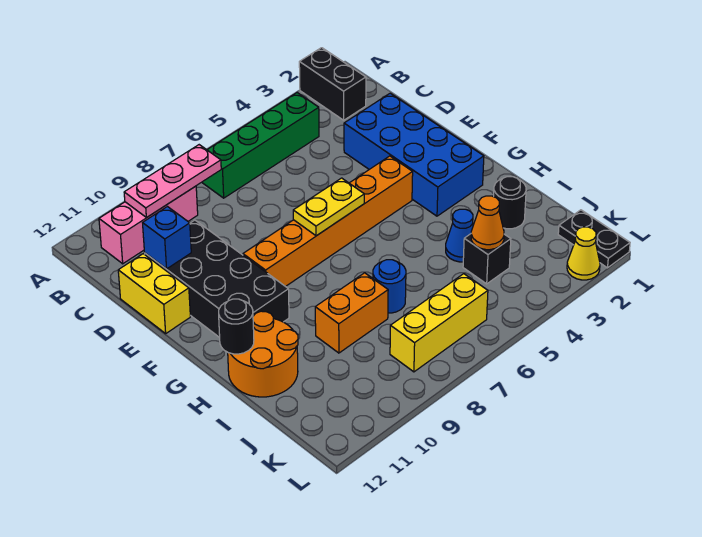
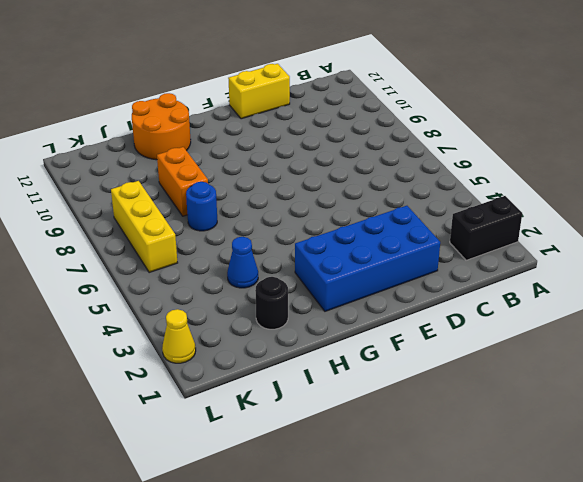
none -> green brick B4:B7 level 1
none -> pink brick B9:B11 level 1
none -> black brick D10:G11 level 1

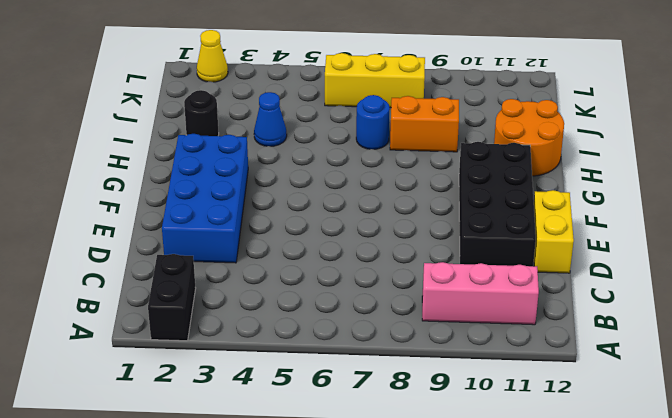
none -> green brick B4:B7 level 1
none -> orange brick F4:F9 level 1
none -> black brick J4 level 1

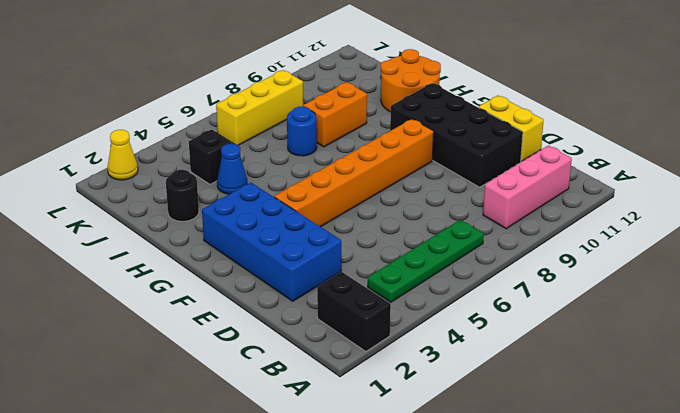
green plate B4:B7 level 1 -> green brick B4:B7 level 1
none -> black plate K1:L1 level 1
none -> pink plate B8:B10 level 2
none -> blue brick D11 level 2

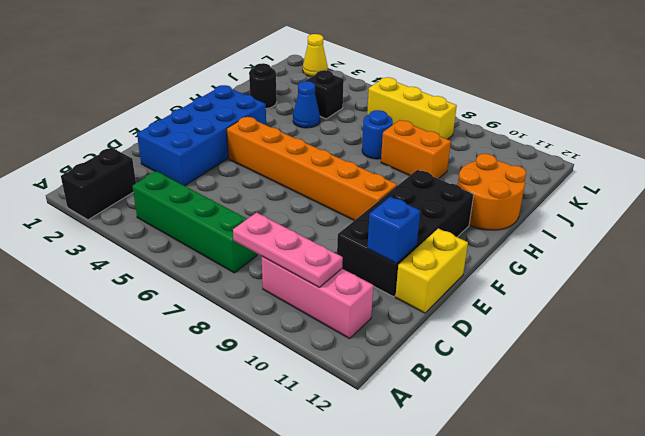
none -> black plate K1:L1 level 1
none -> yellow plate F6:F7 level 2
none -> black round brick H12 level 2

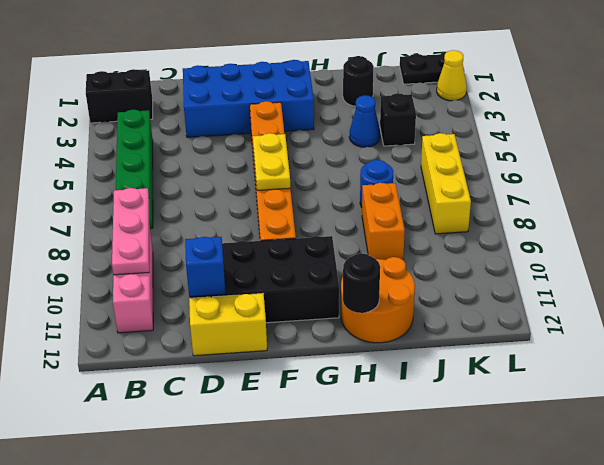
none -> orange cone J4 level 2

